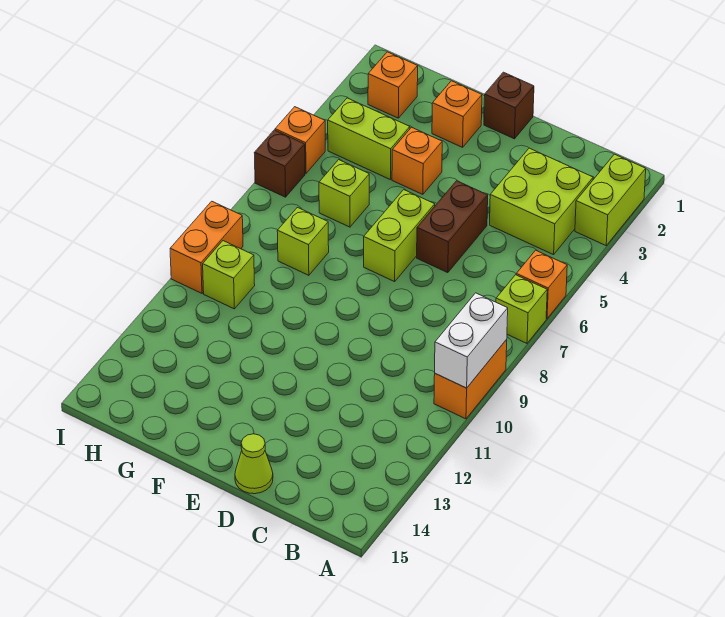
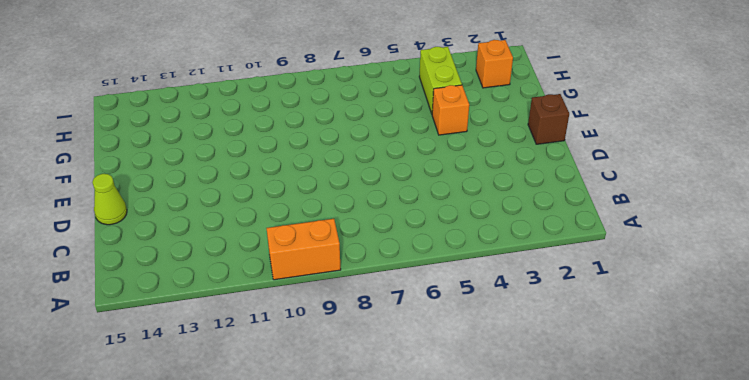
none -> lime brick A2:A3 level 1
none -> orange brick A6 level 1
none -> lime brick A7 level 1

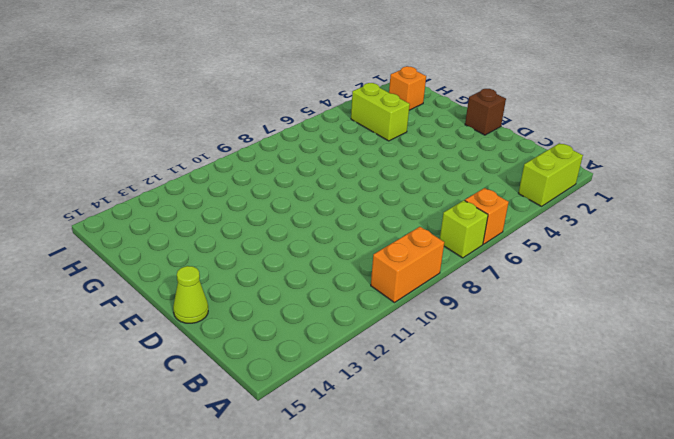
none -> lime brick B3:C4 level 1
none -> brown brick D5:D6 level 1
none -> lime brick E6:E7 level 1

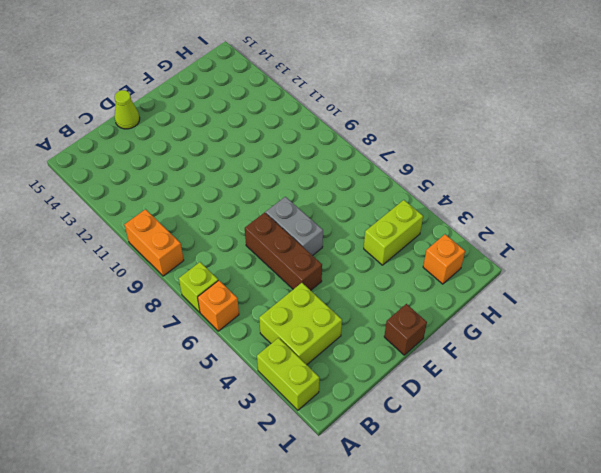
brown brick D5:D7 level 1 -> brown brick D5:D6 level 1
grey brick E6:E7 level 1 -> lime brick E6:E7 level 1
none -> orange brick F2 level 1
none -> orange brick F4 level 1
none -> lime brick G6 level 1

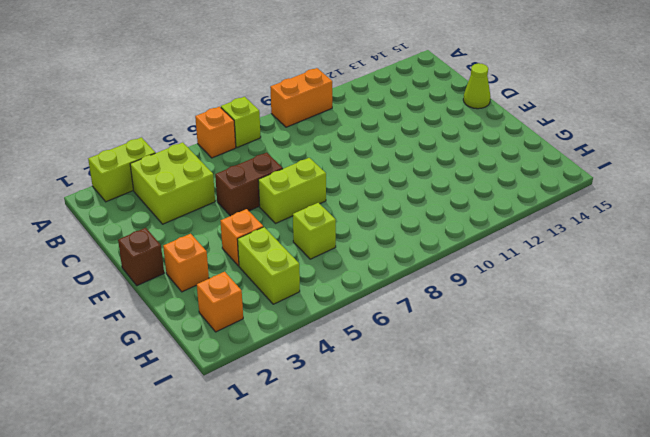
none -> lime brick G8 level 1
none -> lime brick H10 level 1
none -> orange brick I5 level 1

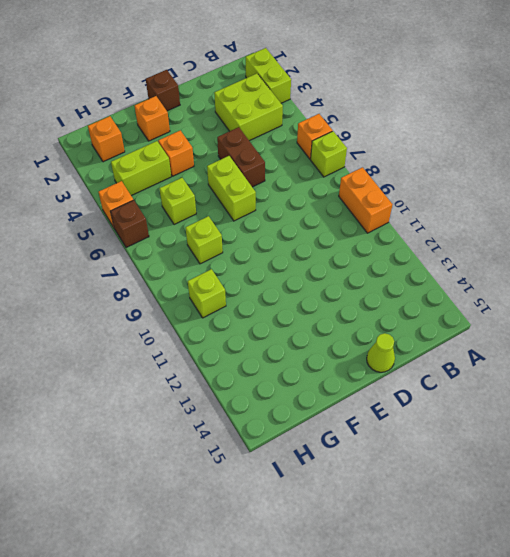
none -> orange brick I9:I10 level 1
none -> white brick A9:A10 level 2

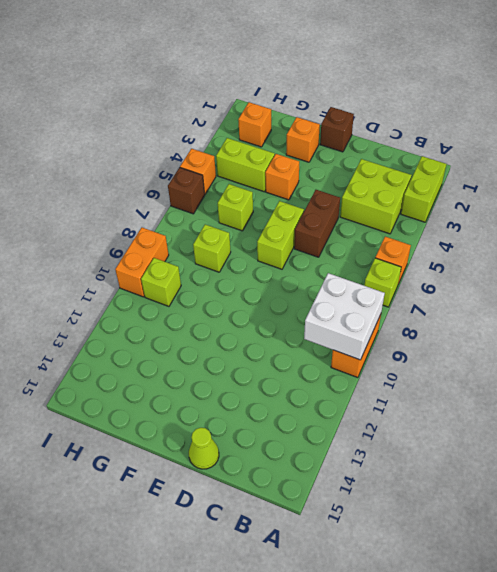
white brick A9:B10 level 2 -> white brick A9:A10 level 2

